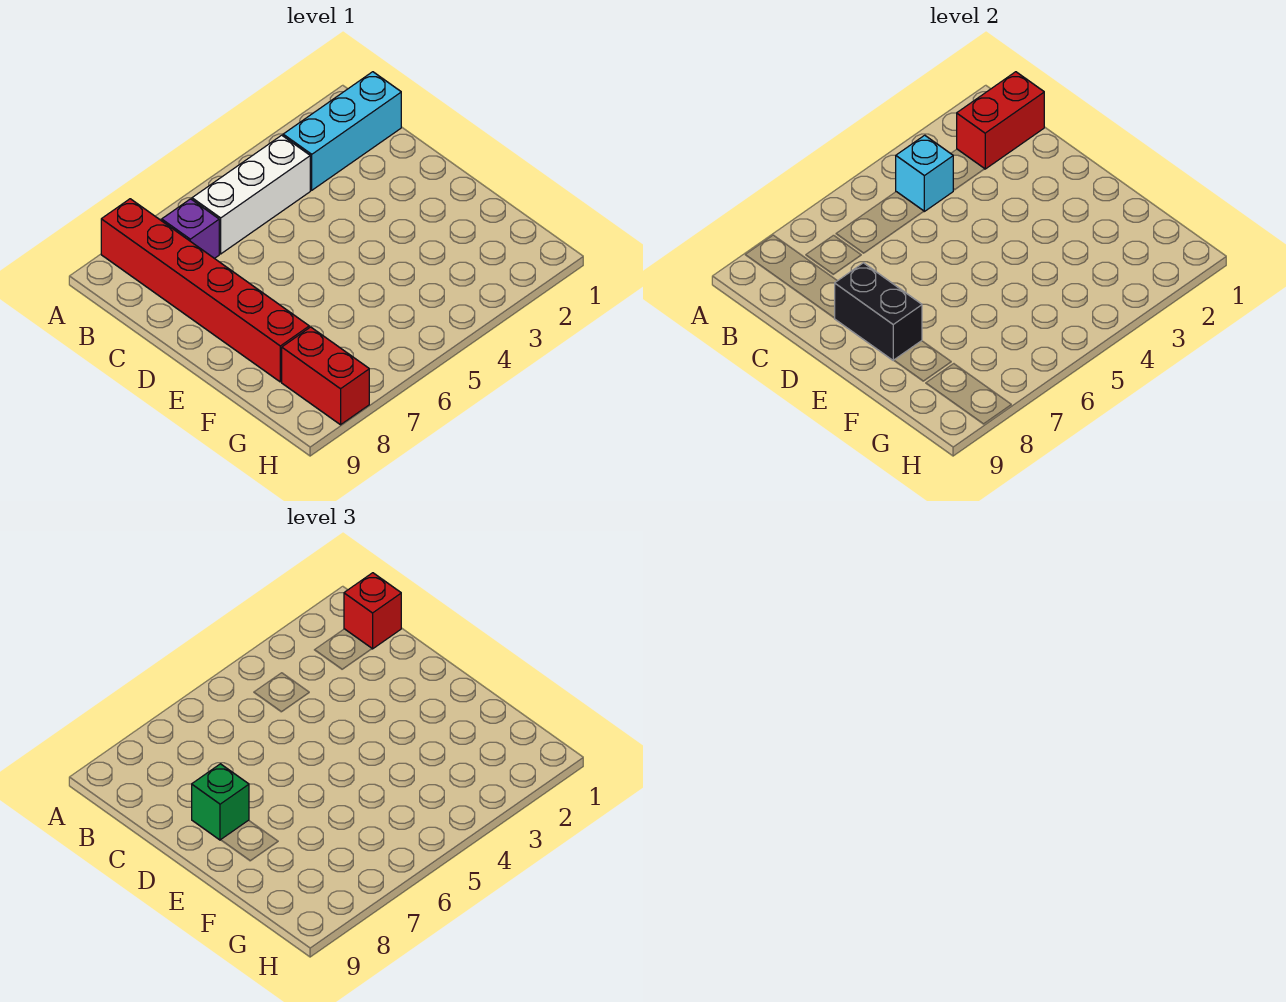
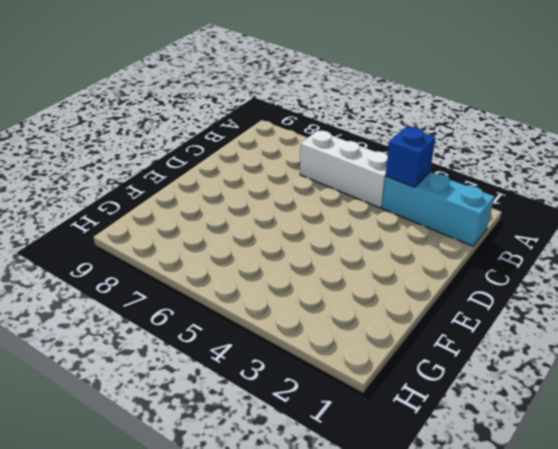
blue brick B3 level 2 -> none
none -> red brick A8:F8 level 1
none -> purple brick B7 level 1

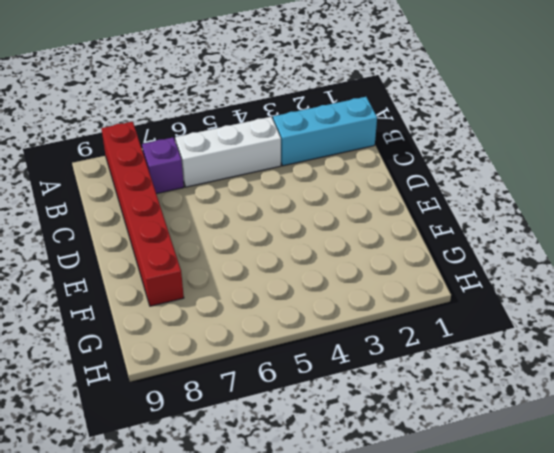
none -> red brick G8:H8 level 1
none -> red brick B1:B2 level 2

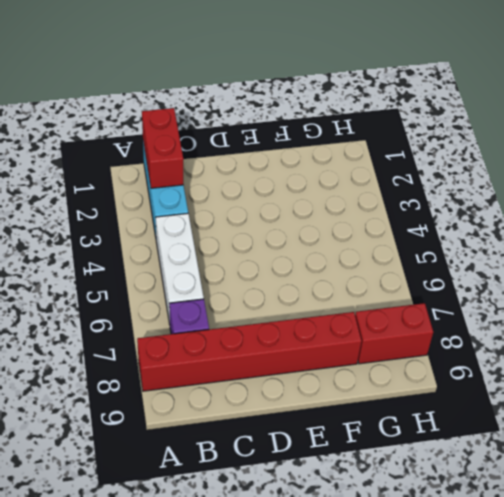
none -> cyan brick B4 level 2
none -> black brick D8:E8 level 2

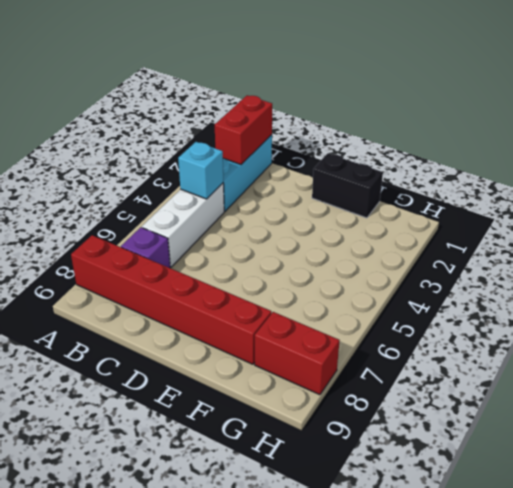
black brick E1:F1 level 1 -> black brick D8:E8 level 2
none -> red brick B1 level 3
none -> green brick D8 level 3

